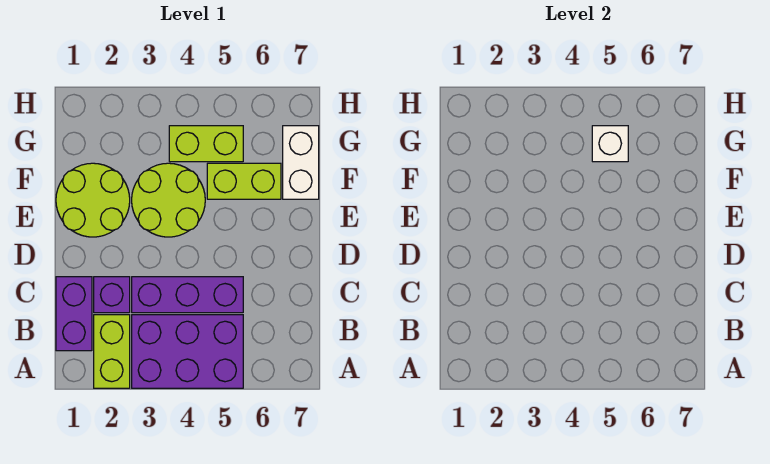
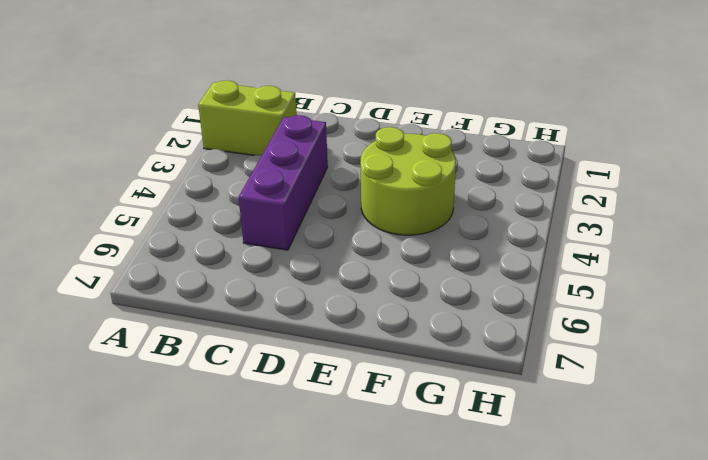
none -> purple brick A3:B5 level 1
none -> purple brick B1:C1 level 1

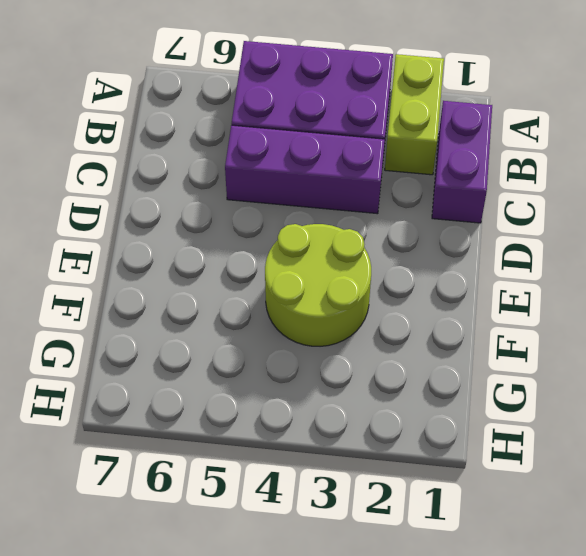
none -> purple brick C2 level 1
none -> lime round brick E1:F2 level 1

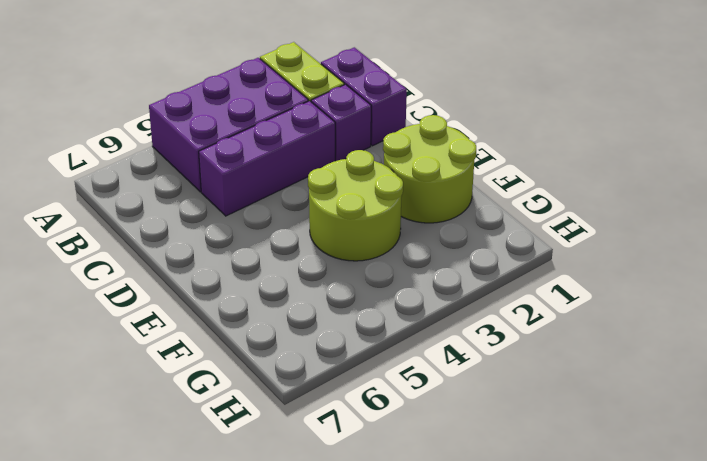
none -> lime brick F5:F6 level 1
none -> white brick F7:G7 level 1

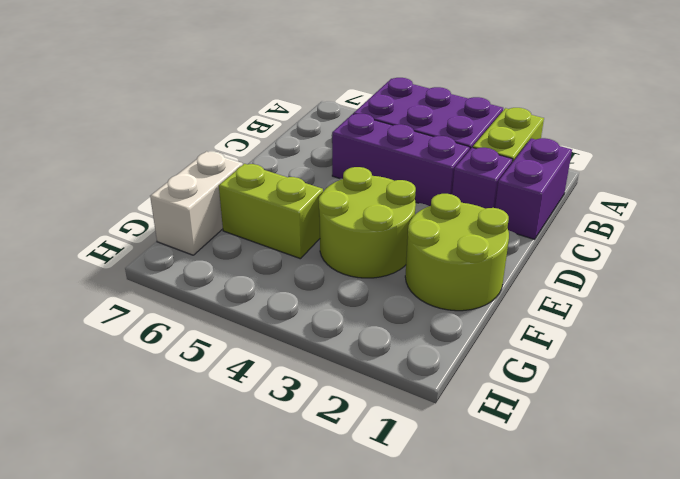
none -> lime brick G4:G5 level 1
none -> white brick G5 level 2

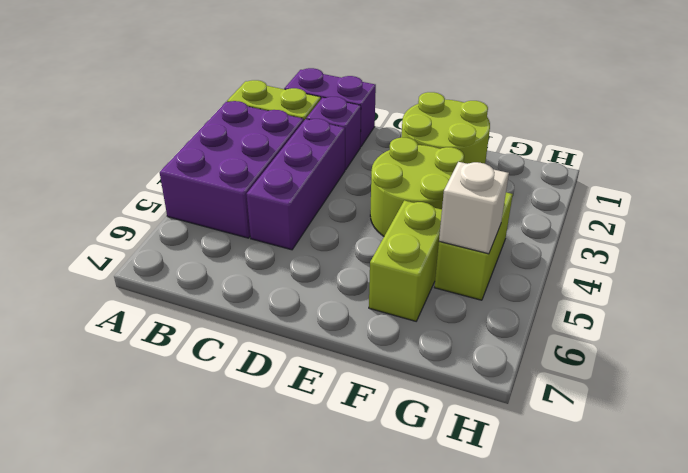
none -> white brick F7:G7 level 1

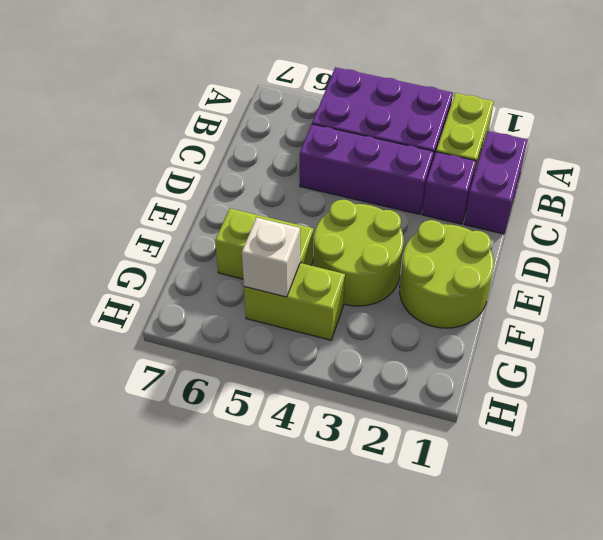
none -> white brick F7:G7 level 1

